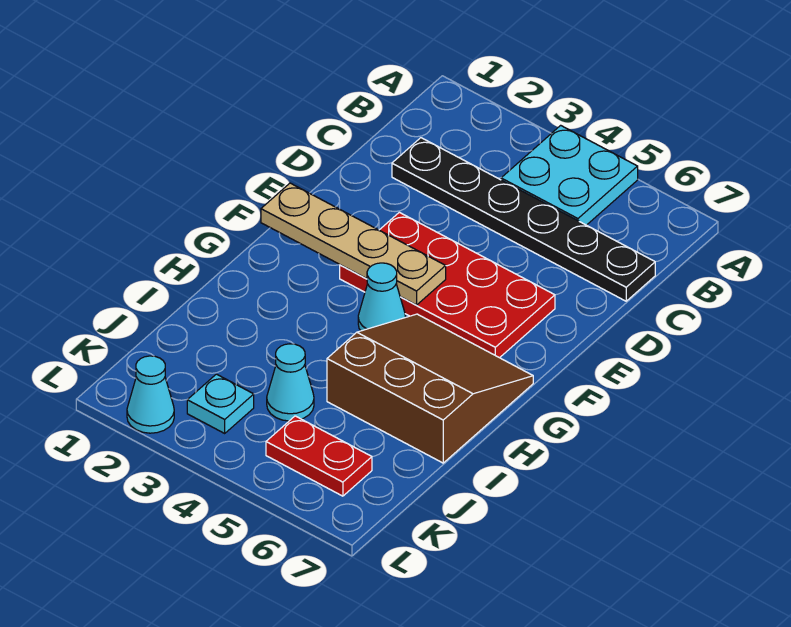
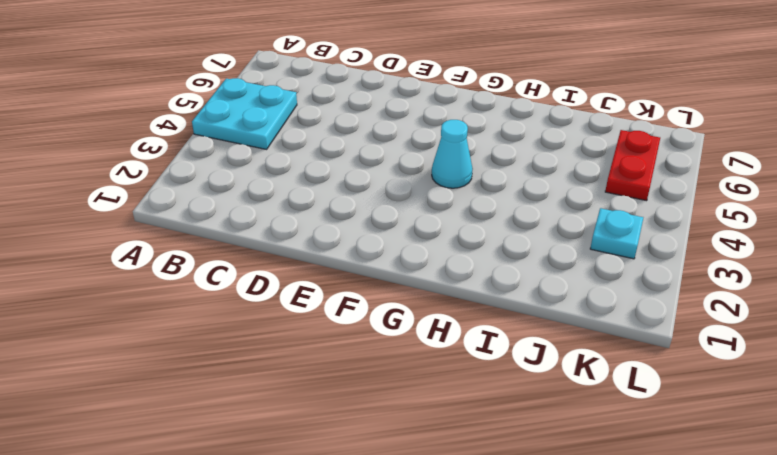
none -> black plate C2:C7 level 1
none -> red plate E3:F6 level 1

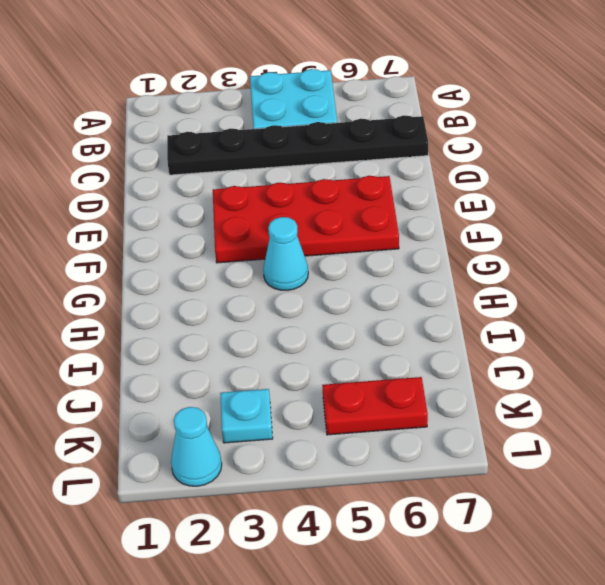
none -> brown slope G5:I7 level 1 top I
none -> cyan cone J4 level 1

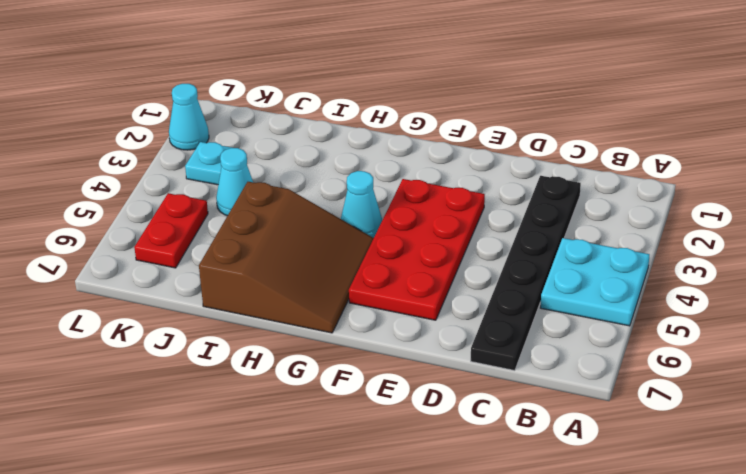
none -> tan plate F1:F4 level 2

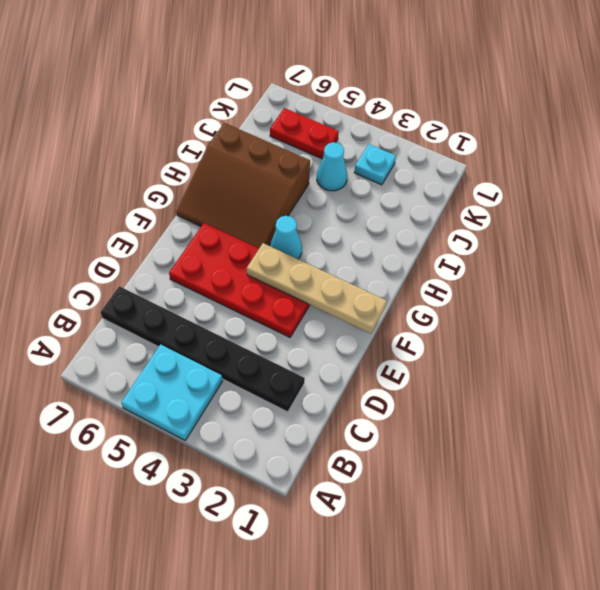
none -> cyan cone L2 level 1

